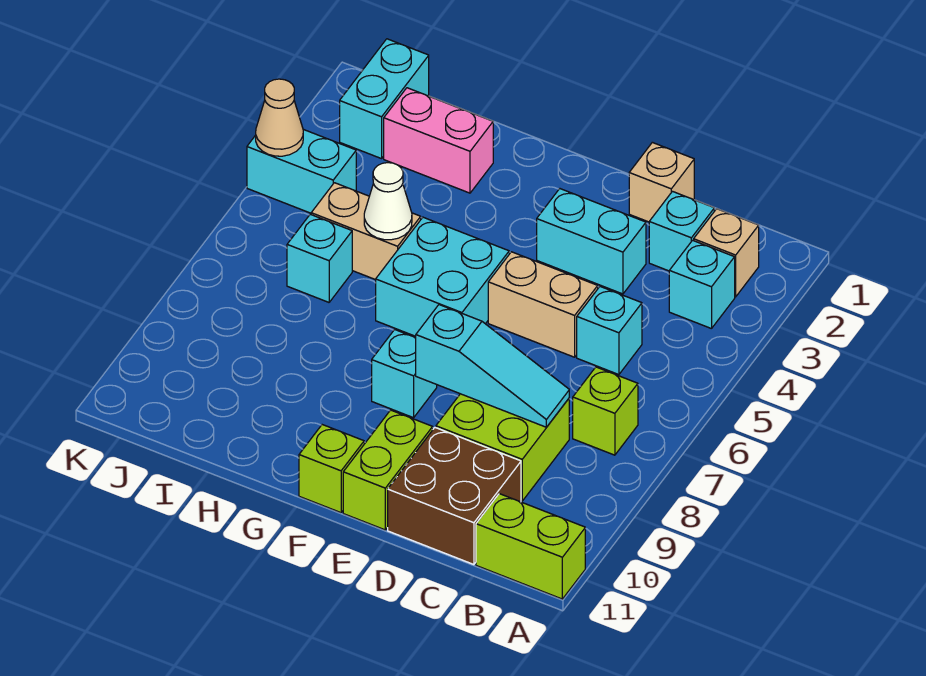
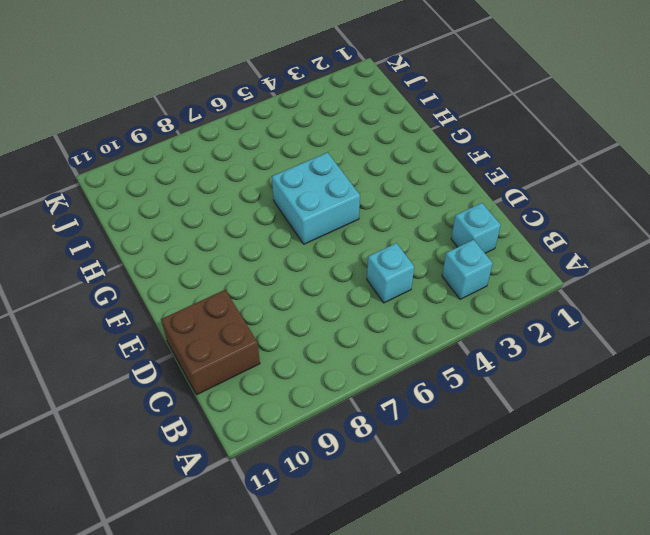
none -> lime brick A11:B11 level 1
none -> tan brick B2 level 1
none -> lime brick B7 level 1

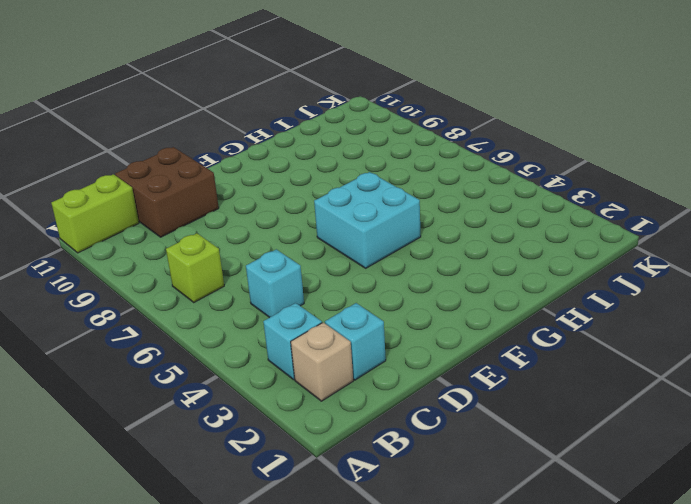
none -> lime brick C8:D9 level 1
none -> tan brick D1 level 1
none -> cyan brick D3:E3 level 1

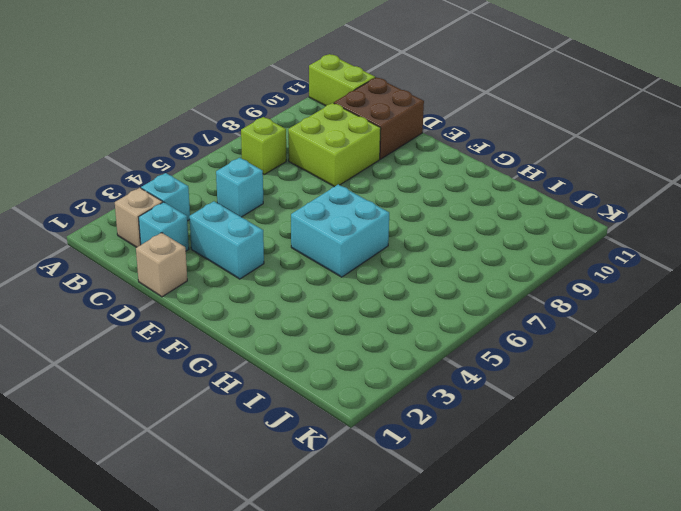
none -> tan brick D5:E5 level 1
none -> lime brick E10:E11 level 1
none -> cyan brick F8 level 1

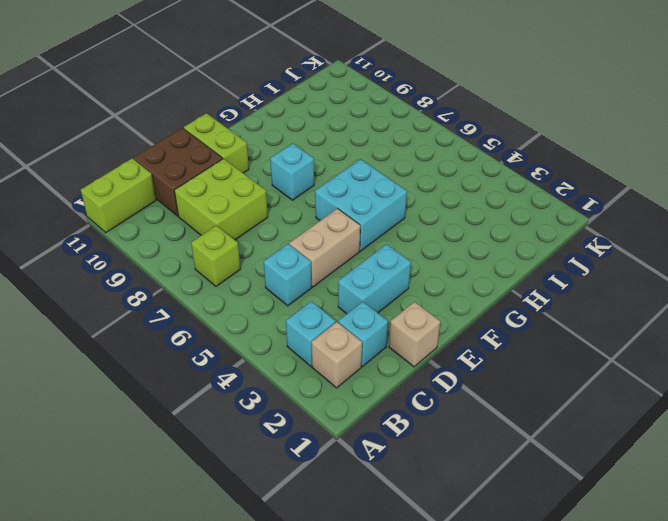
none -> lime brick F11 level 1
none -> pink brick H2:I2 level 1
none -> tan brick H5:I5 level 1

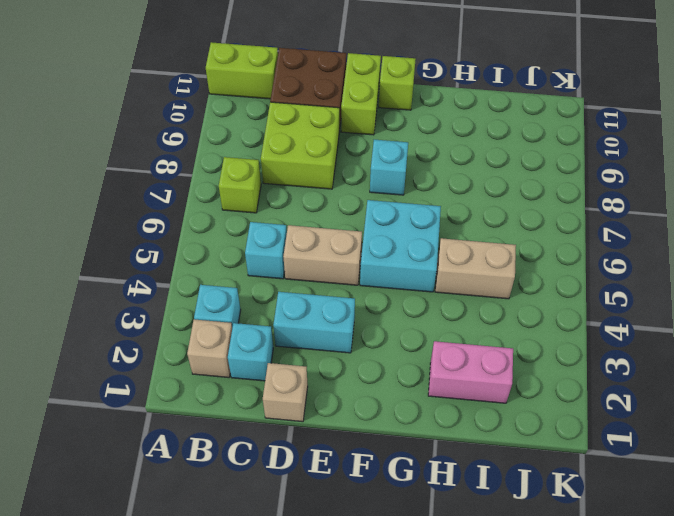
none -> cyan brick I6 level 1
none -> cyan brick J1:J2 level 1
none -> cyan brick J4:K4 level 1

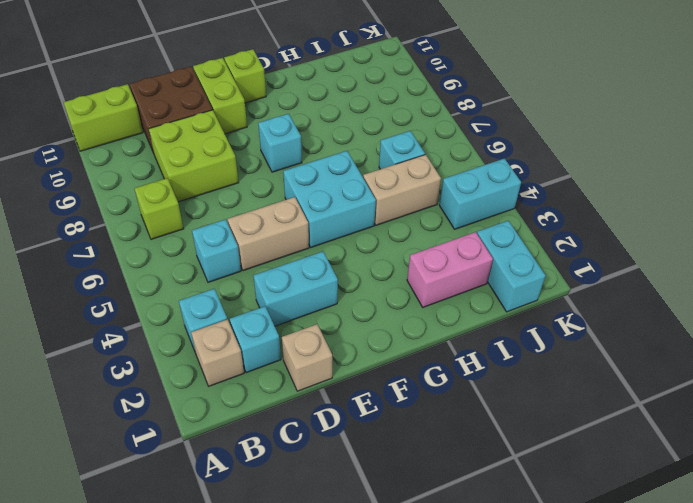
none -> cyan slope C8:E8 level 2 top E
none -> white cone H5 level 2
none -> tan cone K4 level 2

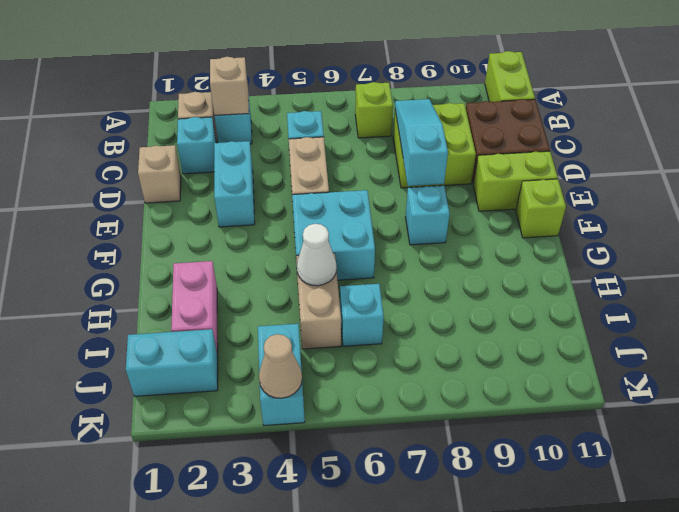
tan brick B3 level 2 -> none

